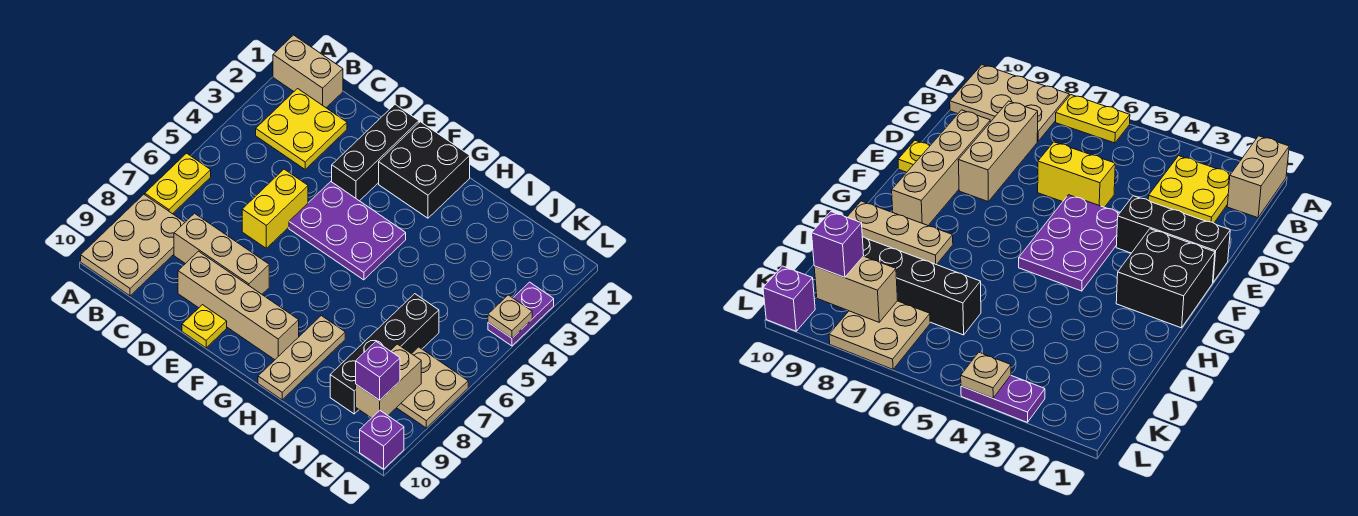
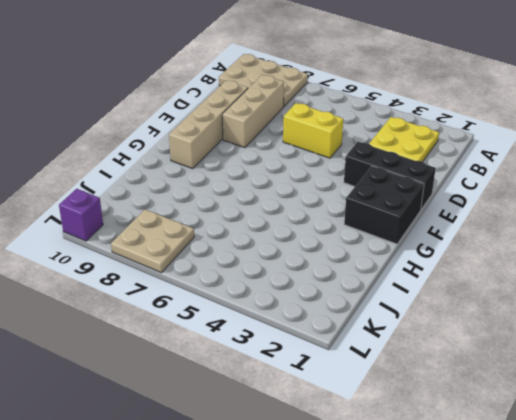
none -> tan brick A1:B1 level 1
none -> yellow plate A6:A7 level 1
none -> purple plate E4:G5 level 1

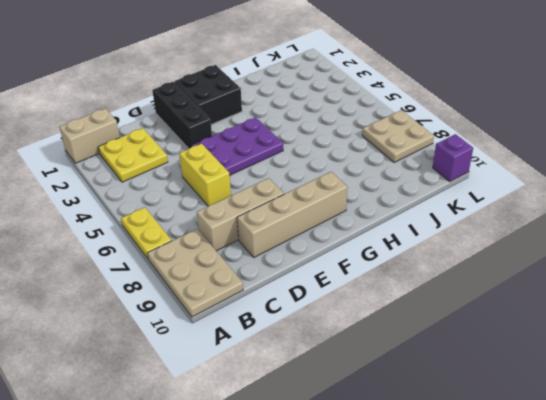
none -> yellow plate E10 level 1
none -> tan plate H8:H10 level 1
none -> black brick J6:J9 level 1

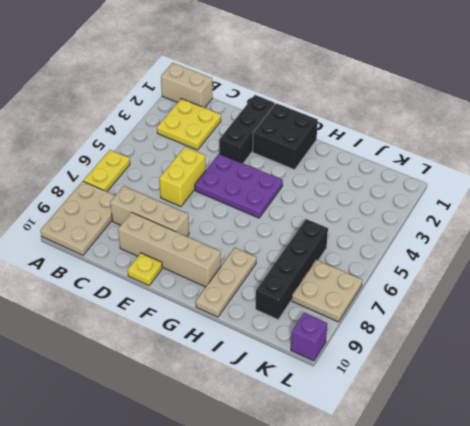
none -> purple plate L3:L4 level 1
none -> tan brick K8:K9 level 2
none -> tan plate L4 level 2

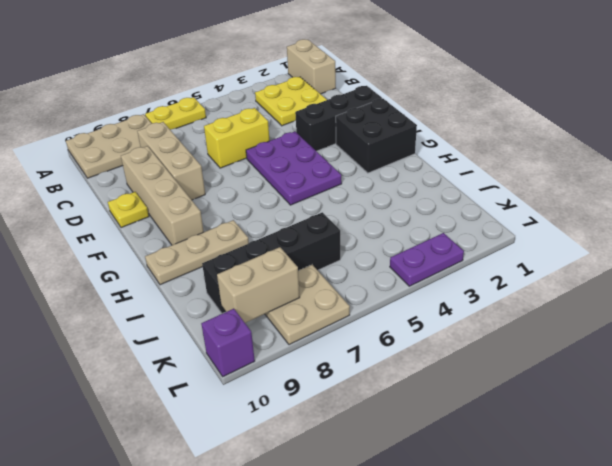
none -> tan plate L4 level 2
none -> purple brick K9 level 3

